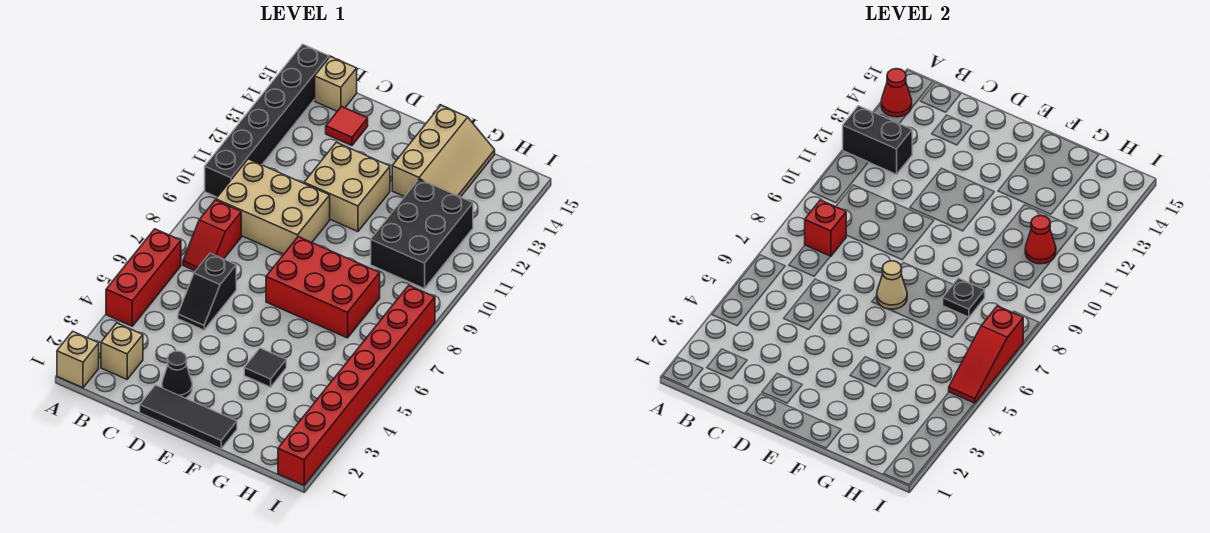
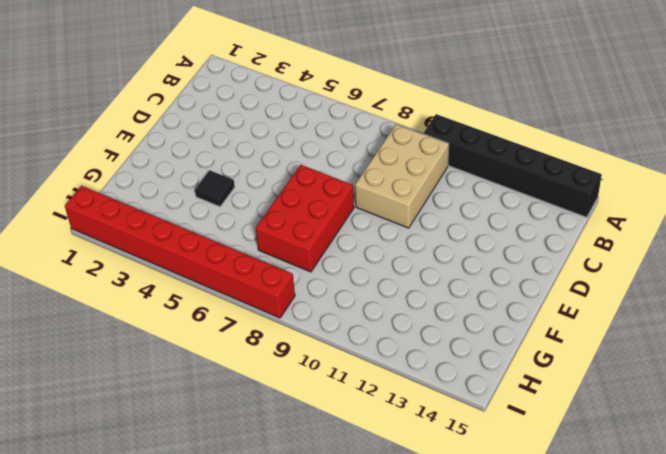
none -> tan brick A1 level 1
none -> red brick A4:A6 level 1
none -> tan brick B2 level 1

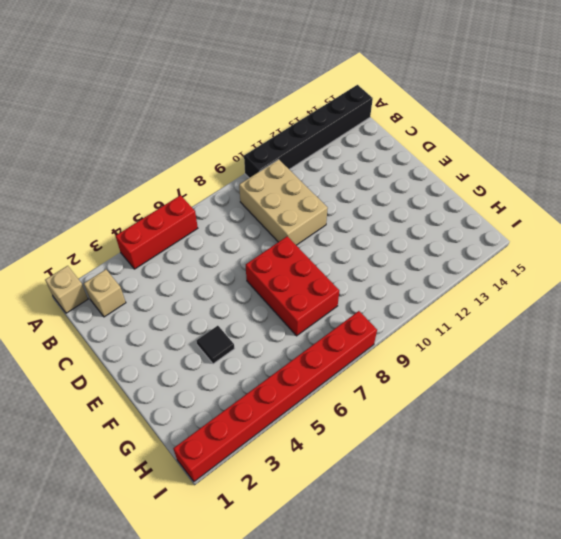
none -> red slope B7:B8 level 1 top 8
none -> tan brick B15 level 1
none -> black slope C5:C6 level 1 top 6

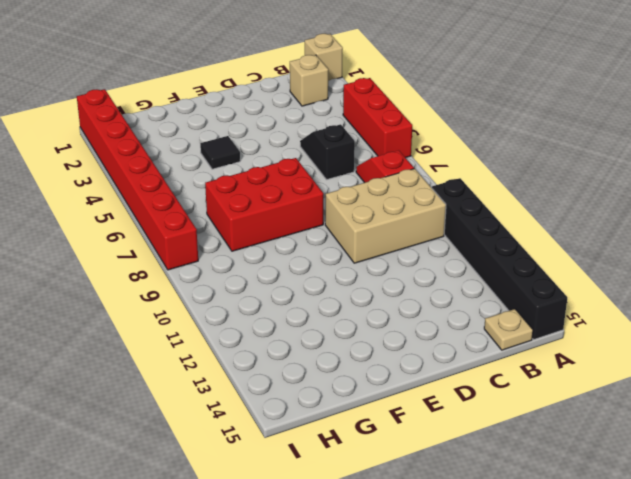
tan plate B15 level 1 -> tan brick B15 level 1
none -> red tile C14 level 1
none -> black tile D1:F1 level 1
none -> black cone D2 level 1

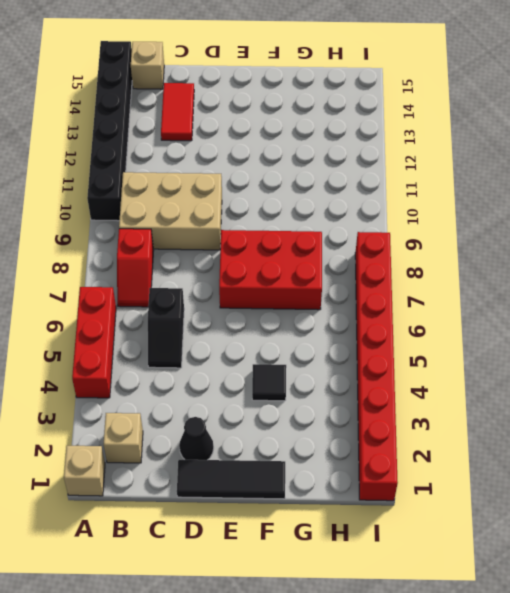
red tile C13:C14 level 1 -> red tile C14 level 1
none -> tan brick D11:E12 level 1
none -> tan slope F13:G15 level 1 top F
none -> black brick G10:H12 level 1

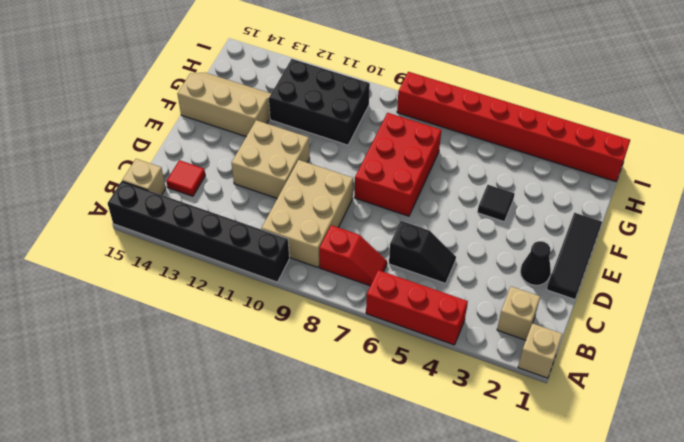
none -> black brick A12:B12 level 2
none -> red cone A14 level 2
none -> red brick B8 level 2

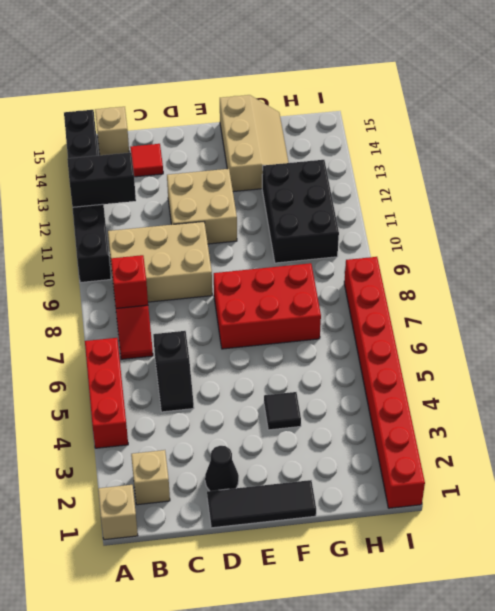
none -> red cone A14 level 2
none -> tan cone E7 level 2
none -> black plate G8 level 2

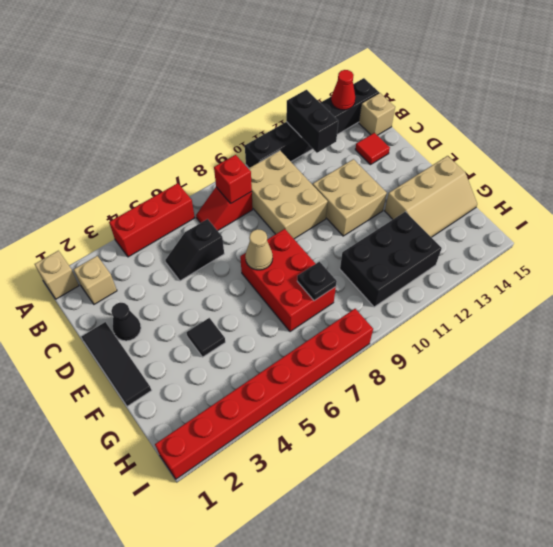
none -> red cone H11 level 2
none -> red slope I5:I7 level 2 top 7

